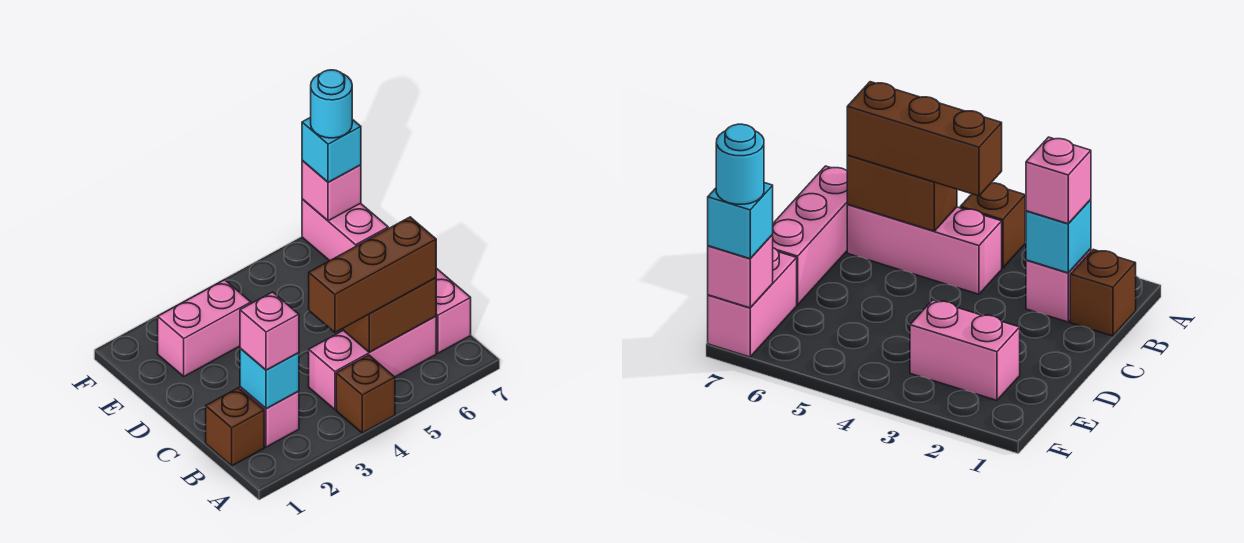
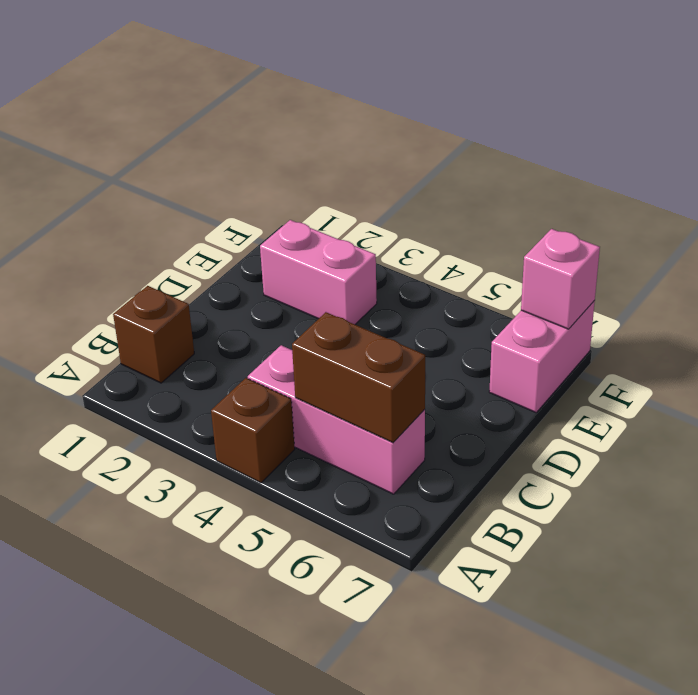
none -> pink brick B2 level 1
none -> pink brick B7:D7 level 1
none -> cyan brick B2 level 2

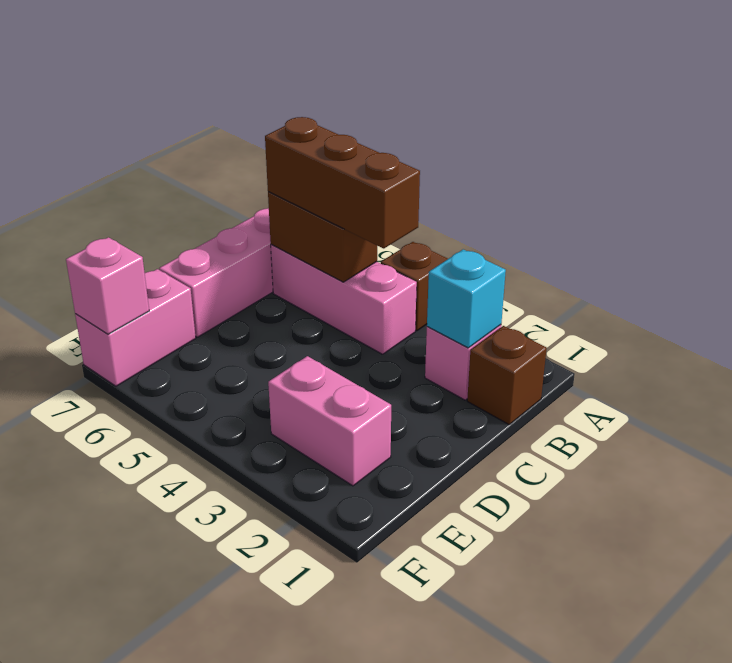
none -> pink brick B2 level 3
none -> cyan brick F7 level 3
none -> cyan round brick F7 level 4

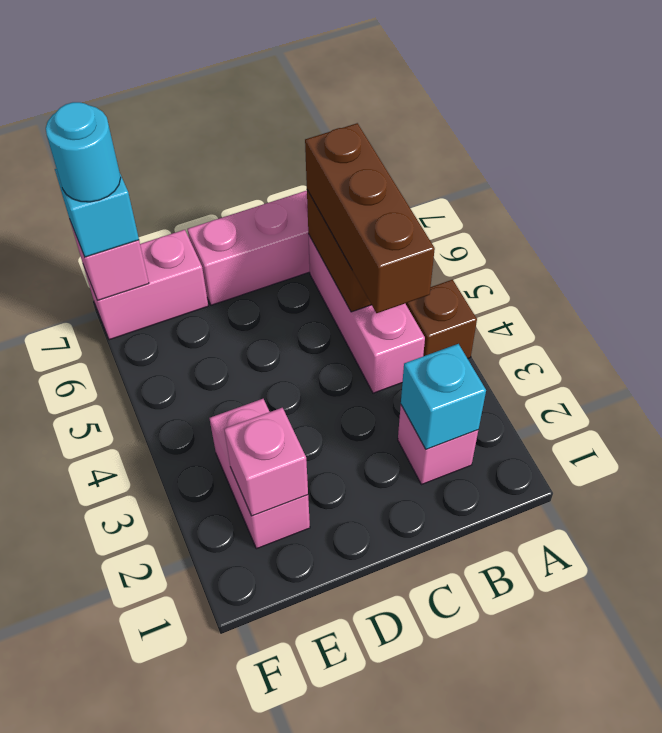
pink brick E2 level 2 -> pink brick B2 level 3
none -> brown brick B1 level 1

